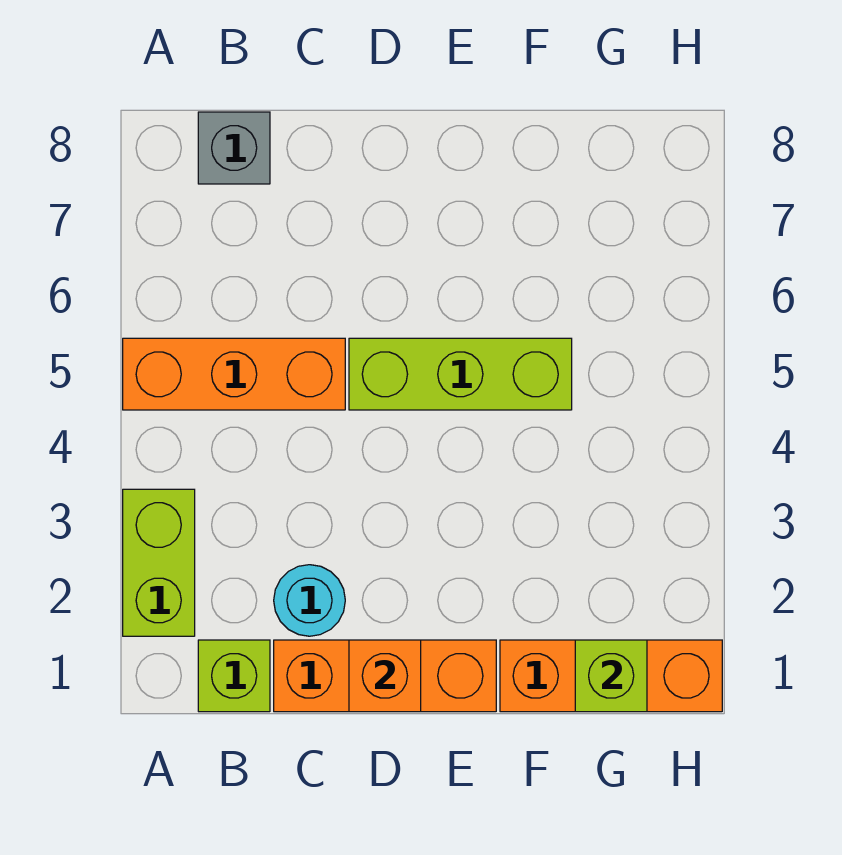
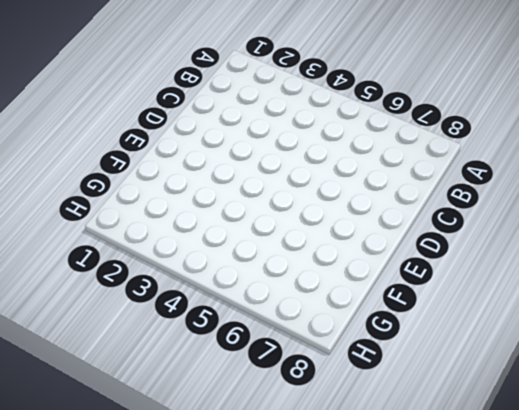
none -> lime brick A2:A3 level 1
none -> orange brick A5:C5 level 1

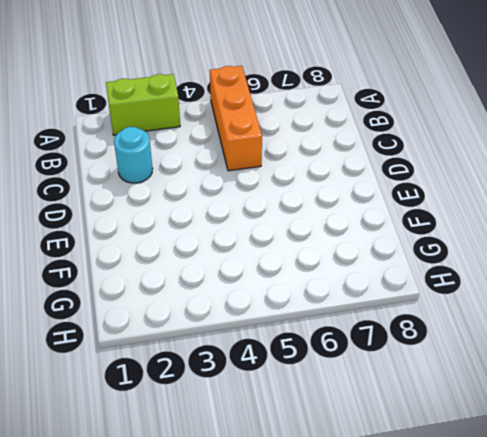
none -> lime brick B1 level 1
none -> grey brick B8 level 1

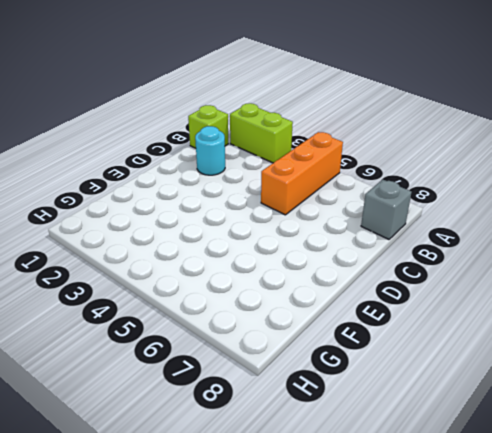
none -> orange brick C1:E1 level 1
none -> lime brick D5:F5 level 1

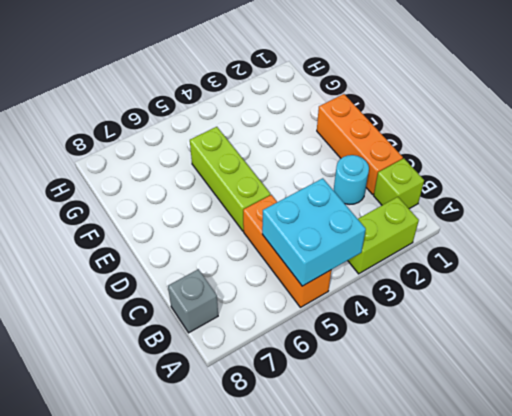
cyan brick A4:B5 level 2 -> none
none -> orange brick F1:H1 level 1
none -> orange brick D1 level 2

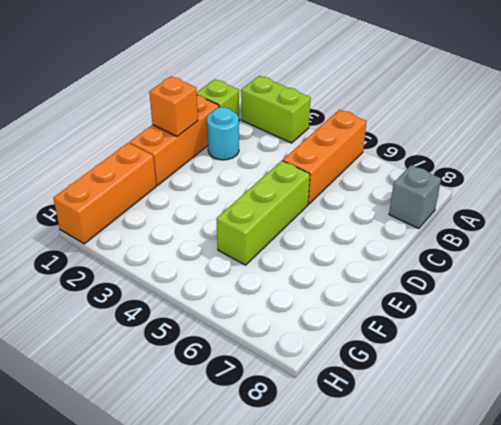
none -> lime brick G1 level 2

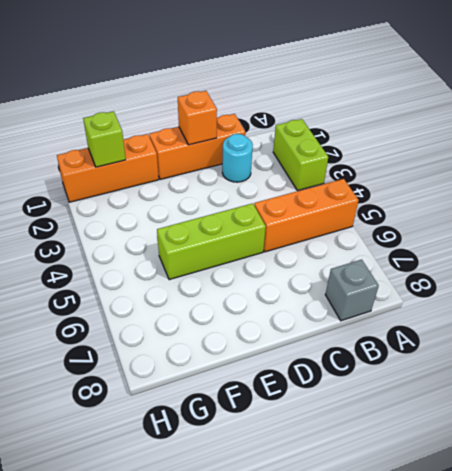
none -> lime brick B1 level 1

